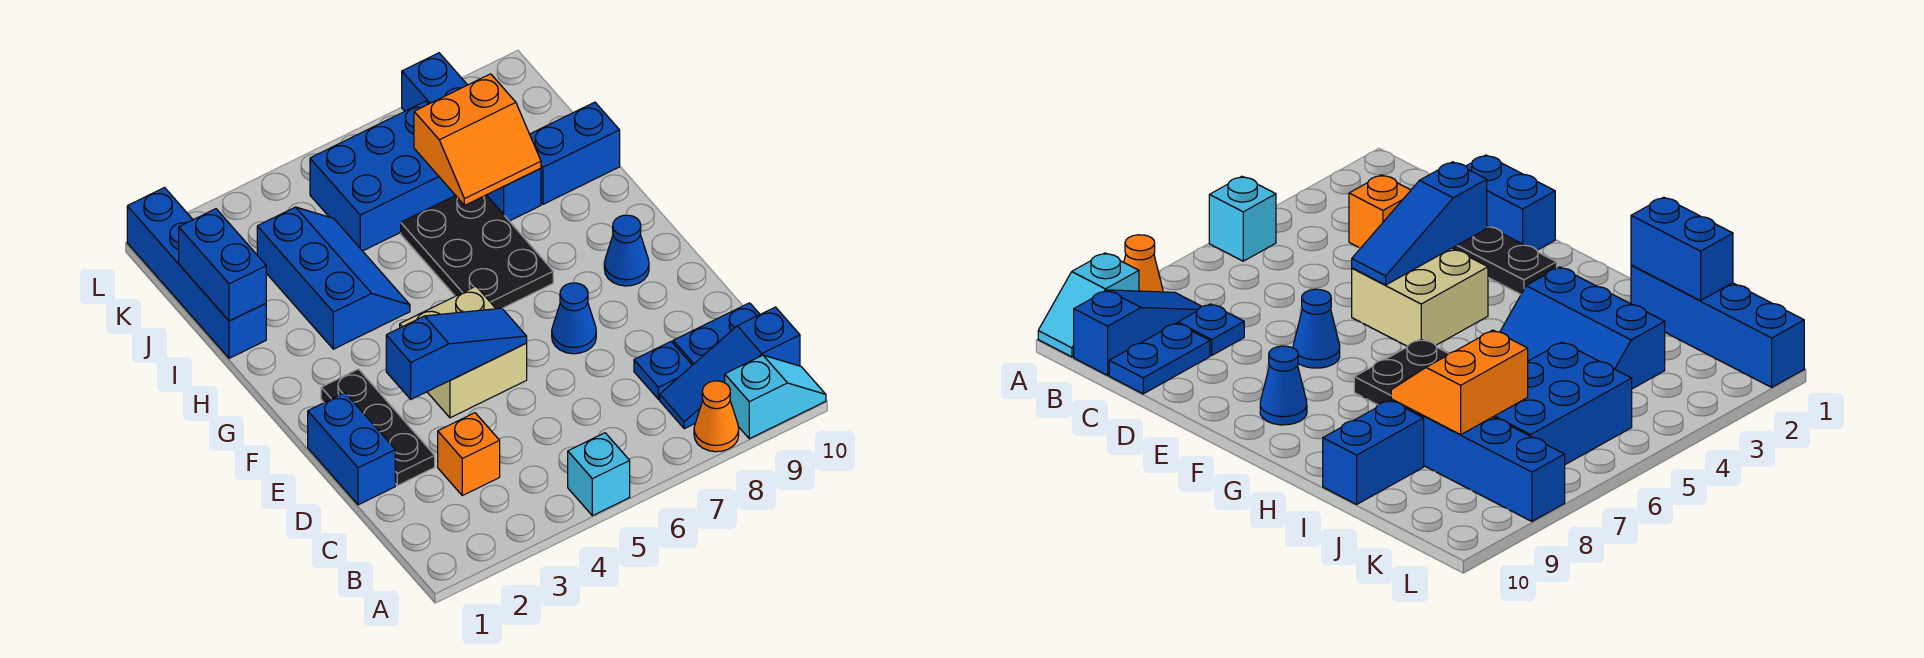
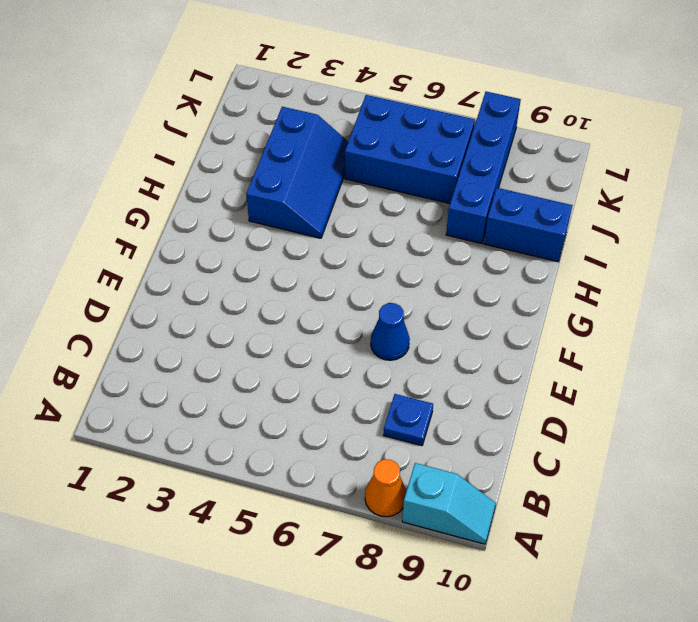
none -> cyan brick A5 level 1
none -> blue slope B8:B10 level 1 top 10
none -> orange brick C3 level 1

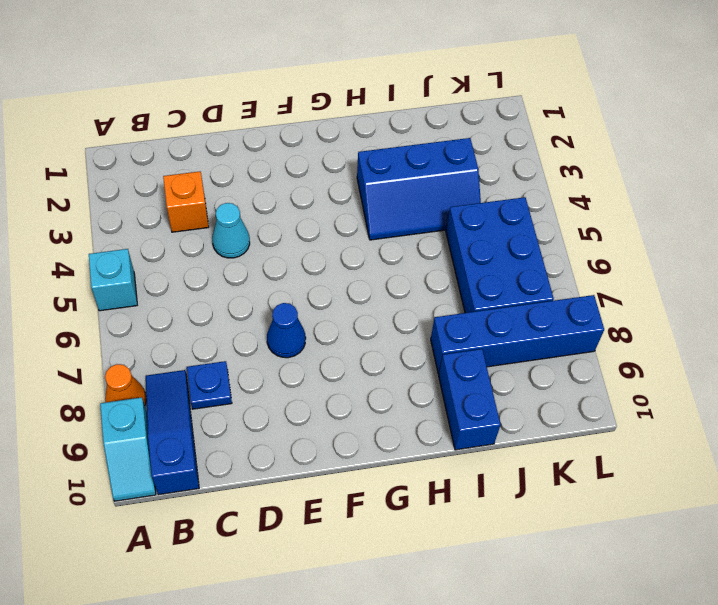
cyan cone D4 level 1 -> none
none -> blue plate C9:C10 level 1
none -> blue brick D1:E1 level 1
none -> black plate D2:F2 level 1

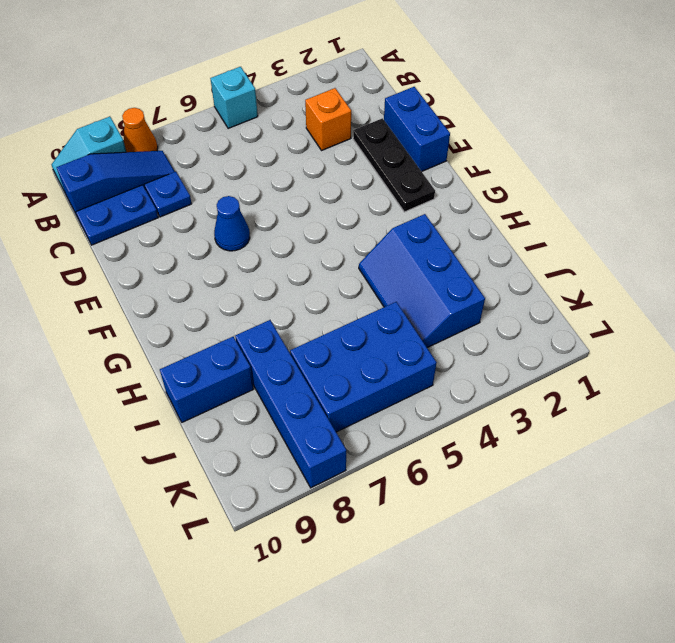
none -> tan brick E4:F5 level 1
none -> blue cone F9 level 1
none -> black plate G6:I7 level 1

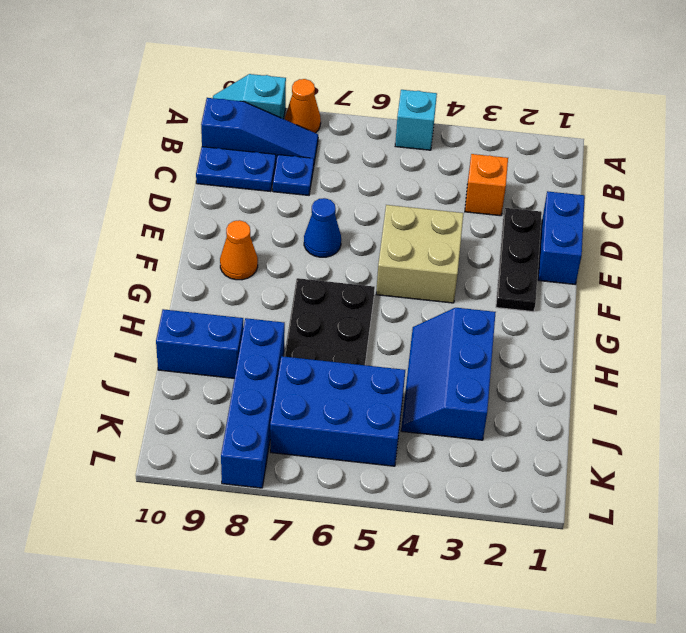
orange cone F9 level 1 -> blue cone F9 level 1
none -> blue brick I1:L1 level 1
none -> blue slope E3:E5 level 2 top 3
none -> blue brick I1:J1 level 2

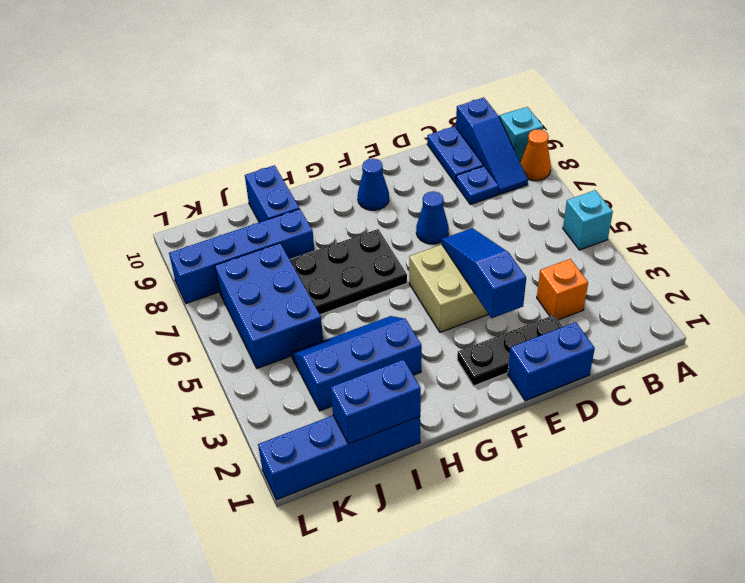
none -> orange slope I7:J8 level 2 top J

